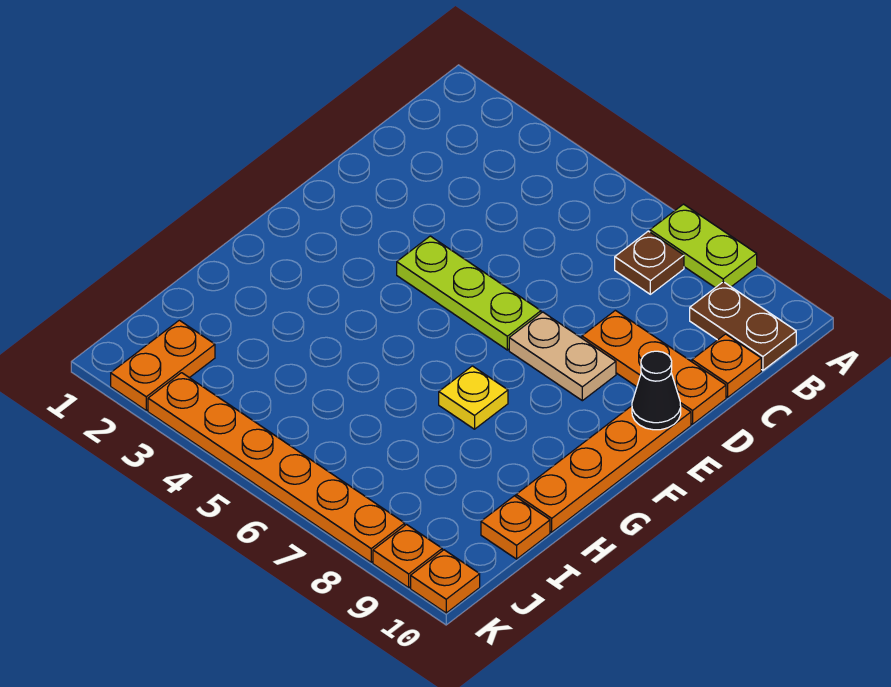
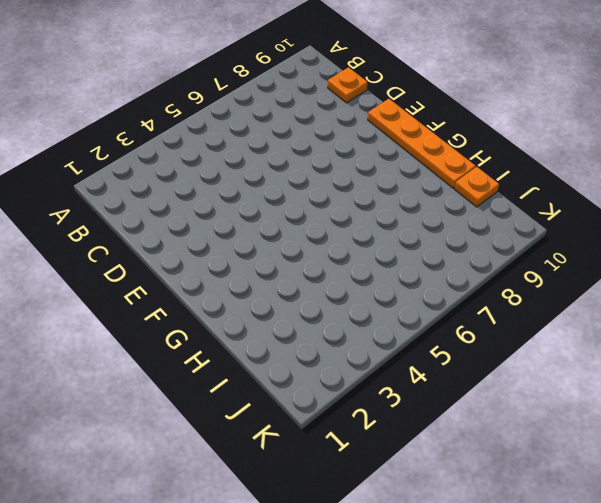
none -> lime plate A7:A8 level 1
none -> brown plate B7 level 1
none -> brown plate B9:B10 level 1

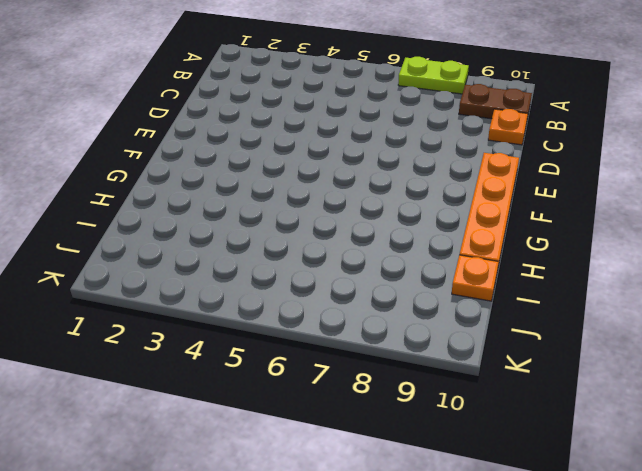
none -> brown plate B7 level 1
none -> orange plate D8:D10 level 1
none -> lime plate E4:E6 level 1

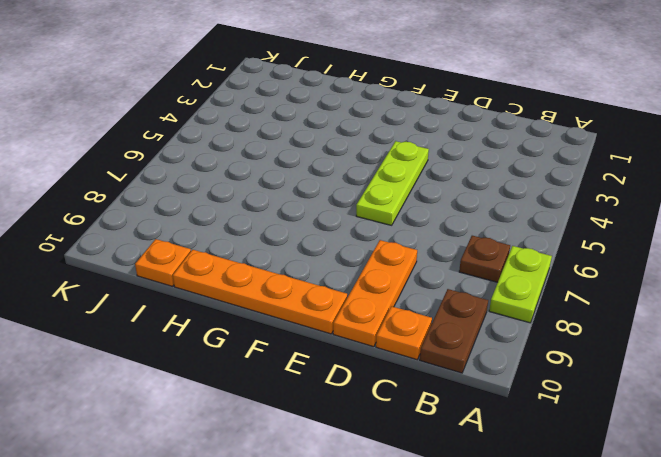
none -> tan plate E7:E8 level 1
none -> yellow plate G7 level 1
none -> orange plate J2:K2 level 1

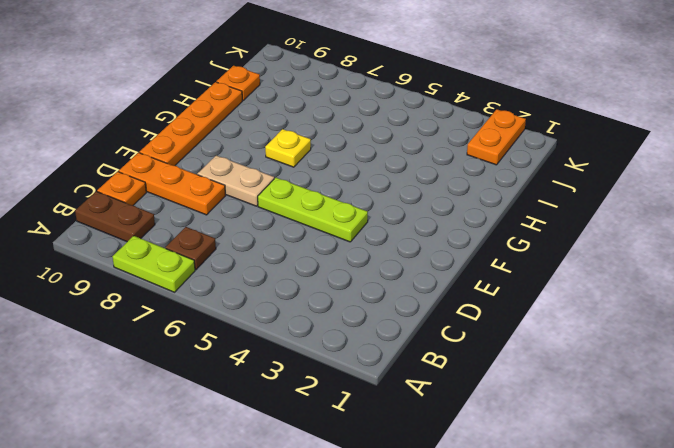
none -> orange plate K3:K8 level 1
none -> orange plate K9 level 1
none -> orange plate K10 level 1

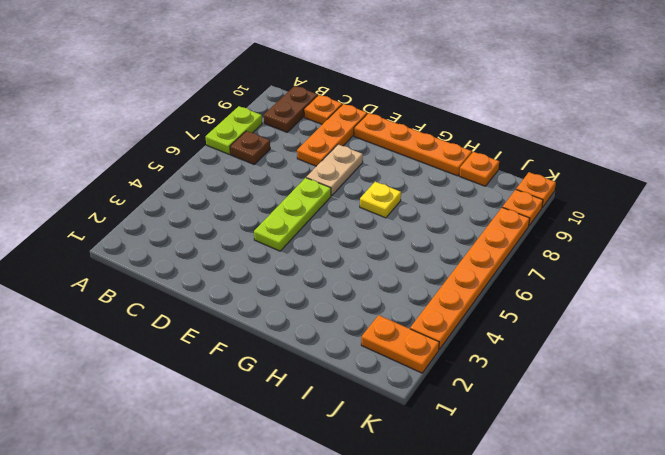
none -> black cone E10 level 2

